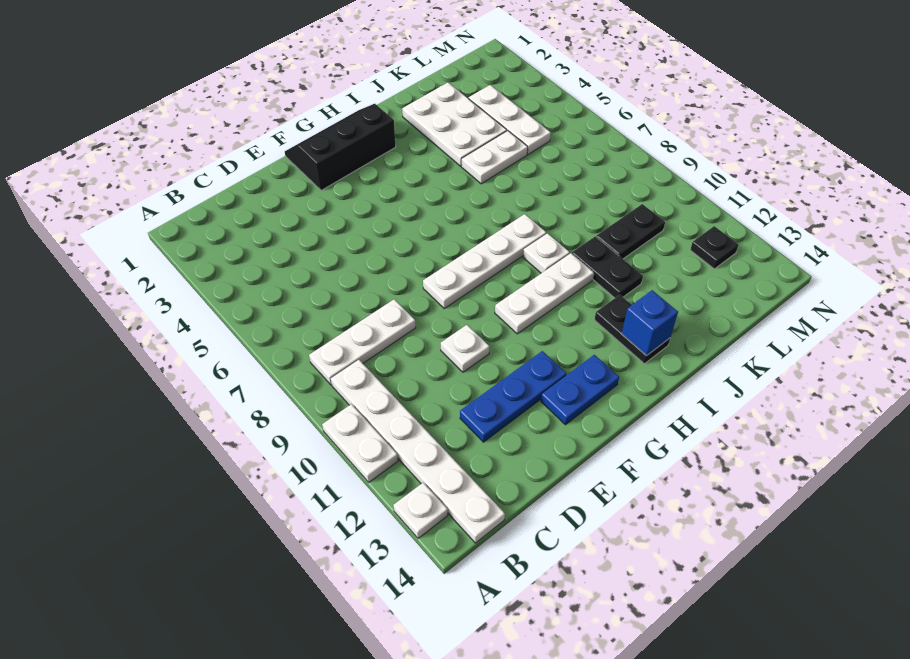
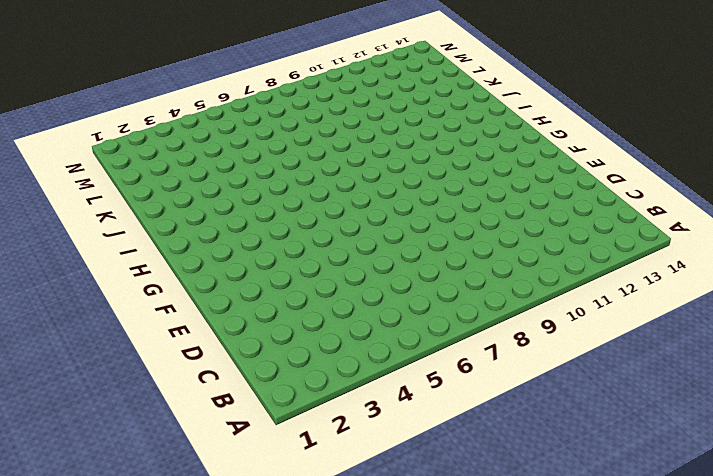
none -> white plate A10:A11 level 1
none -> white plate A13 level 1
none -> white plate B8:D8 level 1

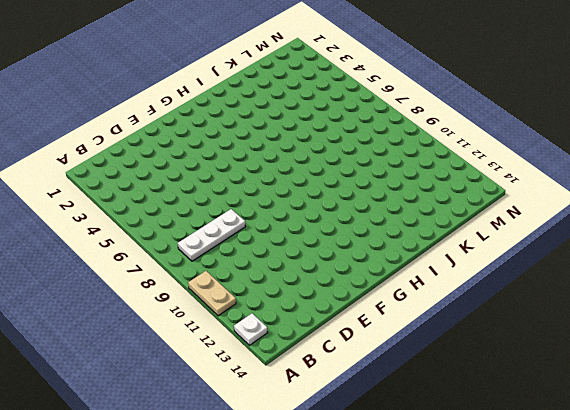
tan plate A10:A11 level 1 -> white plate A10:A11 level 1
none -> white plate B9:B14 level 1
none -> blue plate D12:F12 level 1
none -> white plate E10 level 1

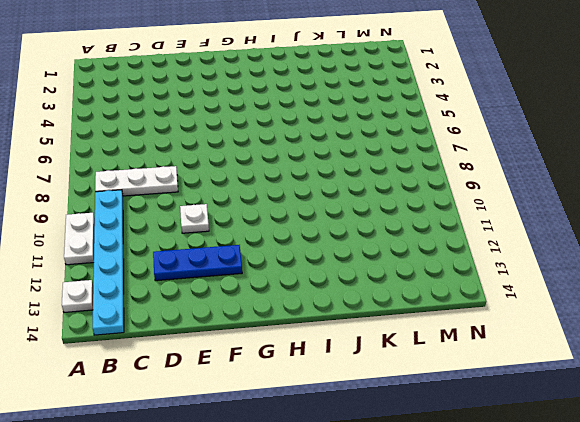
cyan plate B9:B14 level 1 -> white plate B9:B14 level 1
none -> black slope F1:H2 level 1 top 2
none -> white plate F8:I8 level 1
none -> blue plate F13:G13 level 1

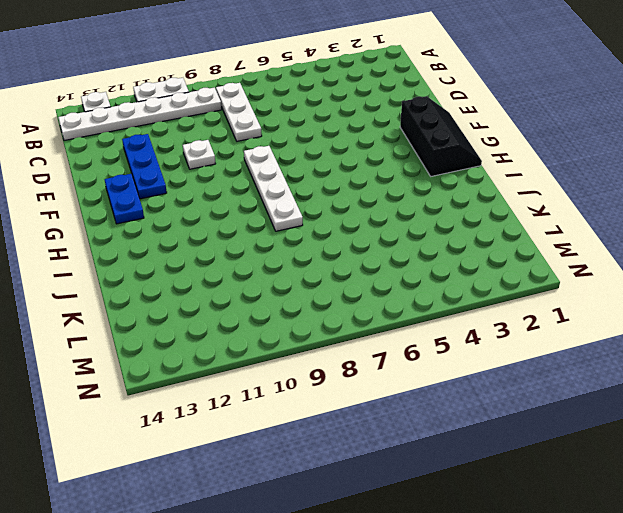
none -> white plate G10:I10 level 1
none -> white plate I9 level 1
none -> black plate I12:I13 level 1

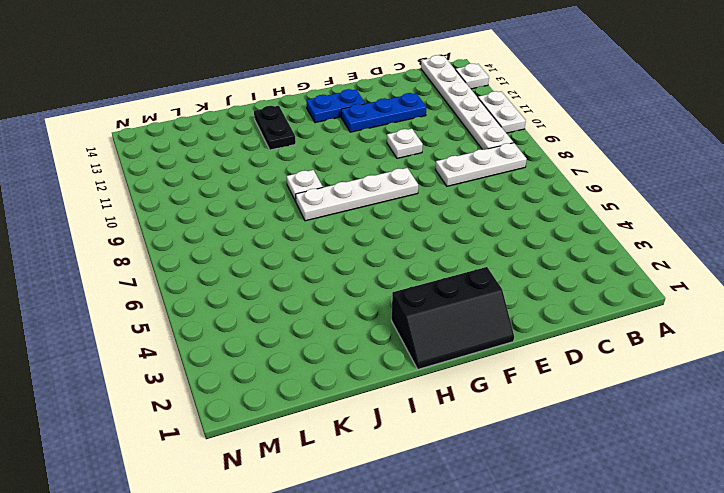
none -> white plate G10:I10 level 1
none -> white plate J2:K4 level 1
none -> white plate J5:K5 level 1

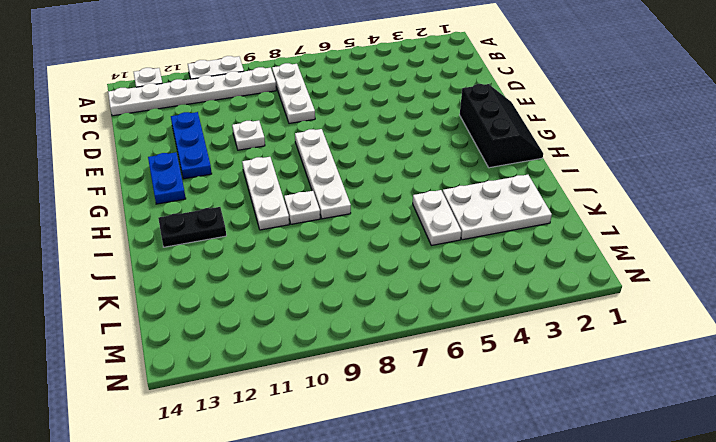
none -> black plate J10:J11 level 1
none -> black plate K10:L10 level 1
none -> white plate L3:L5 level 1

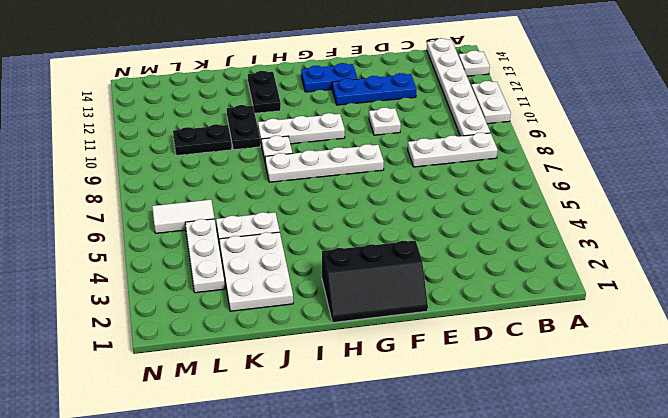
white tile L6:M6 level 1 -> none
none -> black plate M12 level 1
none -> blue brick I13 level 2

